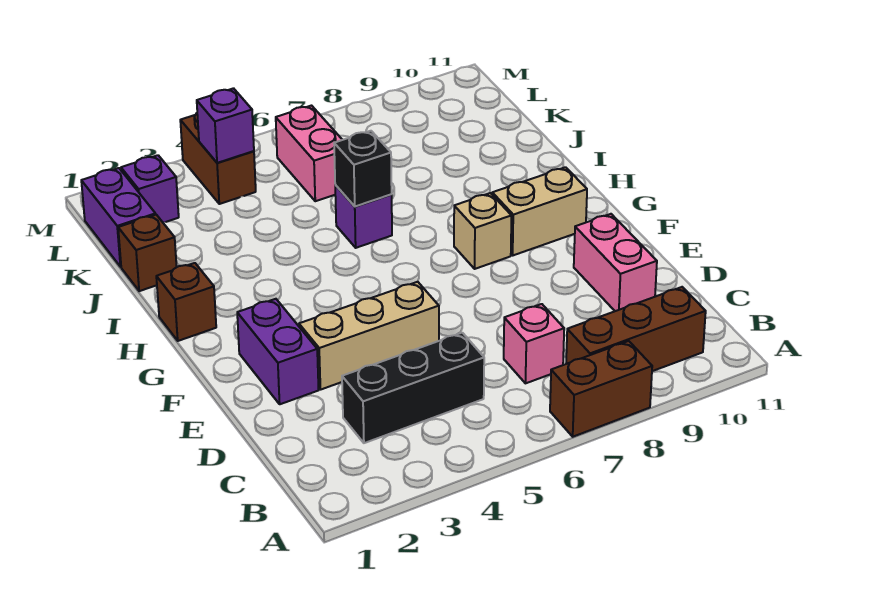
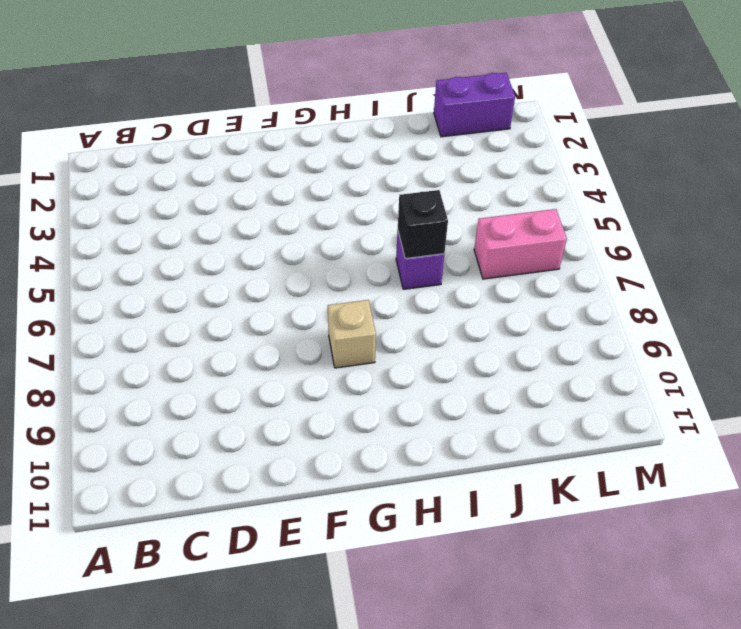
none -> brown brick A7:A8 level 1
none -> brown brick B8:B10 level 1
none -> black brick C3:C5 level 1

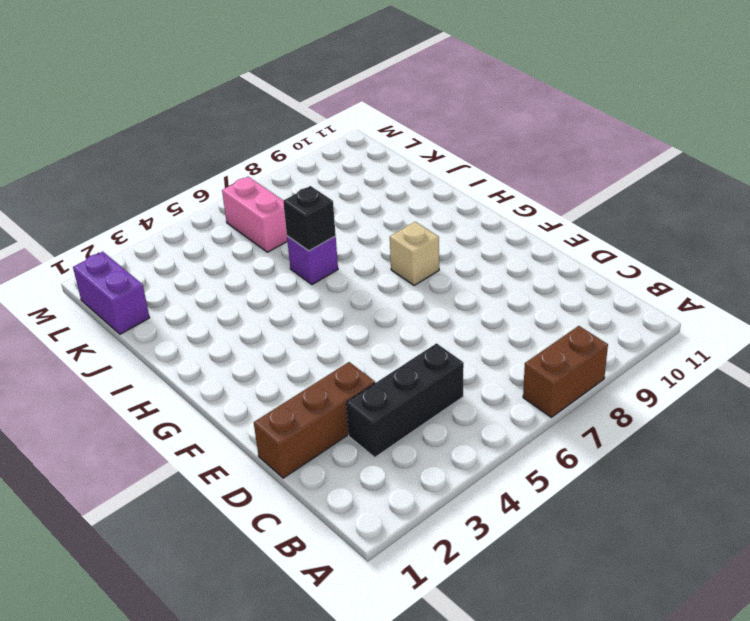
brown brick D1:D3 level 1 -> brown brick B8:B10 level 1
none -> pink brick C7 level 1
none -> pink brick D10:E10 level 1
none -> purple brick E2:F2 level 1

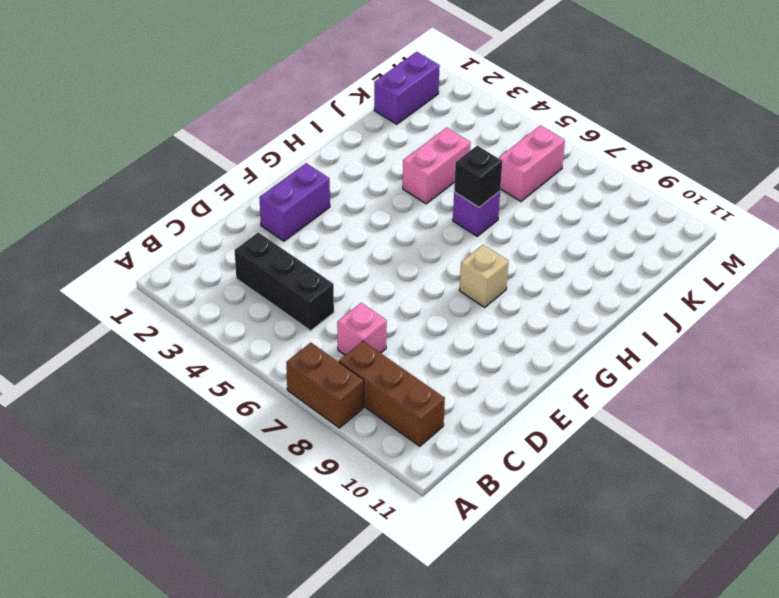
pink brick I4:J4 level 1 -> pink brick D10:E10 level 1
none -> tan brick E3:E5 level 1
none -> tan brick G9:G10 level 1
none -> brown brick H1 level 1

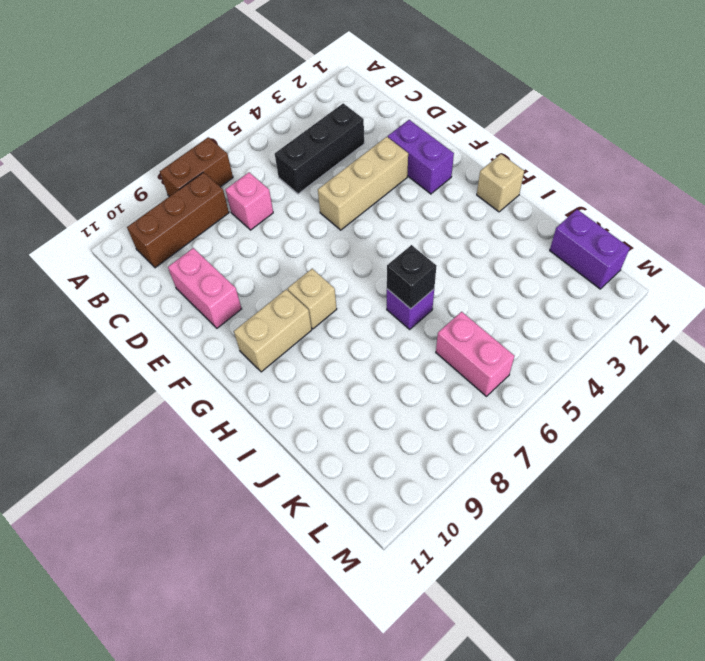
tan brick H1 level 1 -> brown brick H1 level 1
none -> brown brick J1 level 1
none -> purple brick L2 level 1
none -> brown brick L4:M4 level 1

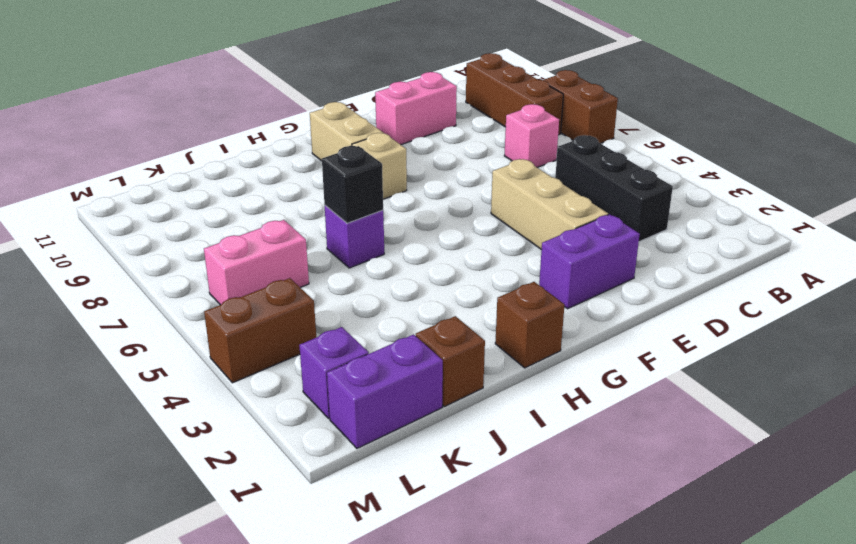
none -> purple brick L4 level 2

